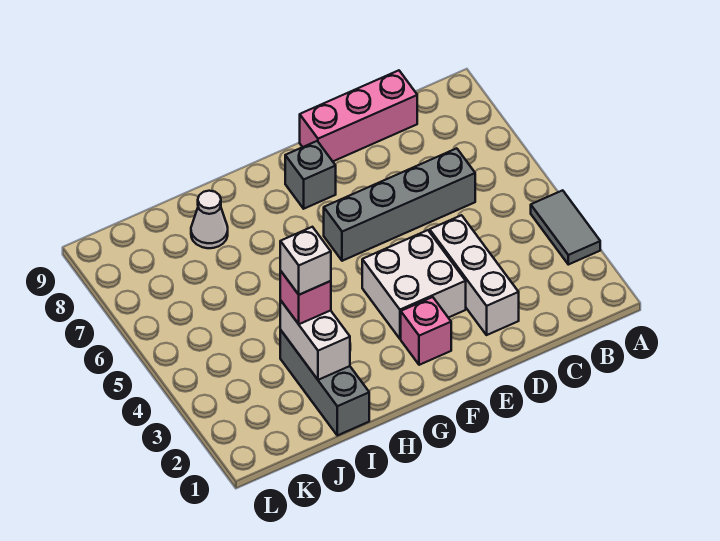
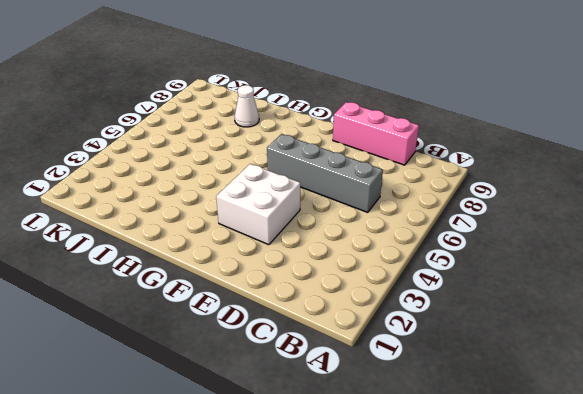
none -> grey tile A3:A4 level 1
none -> white brick D2:D4 level 1
none -> pink brick F2 level 1

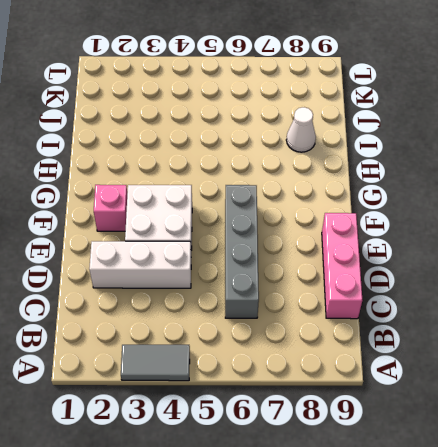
none -> grey brick F8 level 1
none -> grey brick I1:I3 level 1
none -> white brick I2:I3 level 2

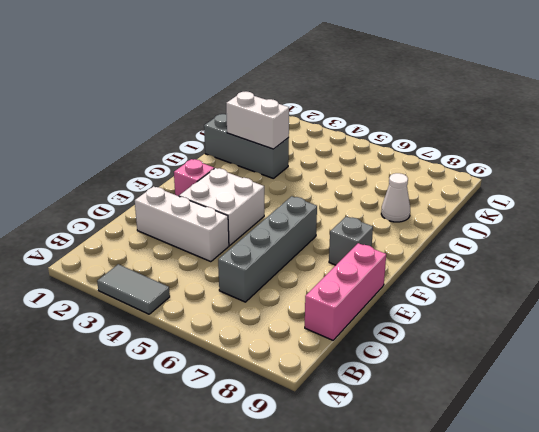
none -> pink brick I3 level 3
none -> white brick I3 level 4

